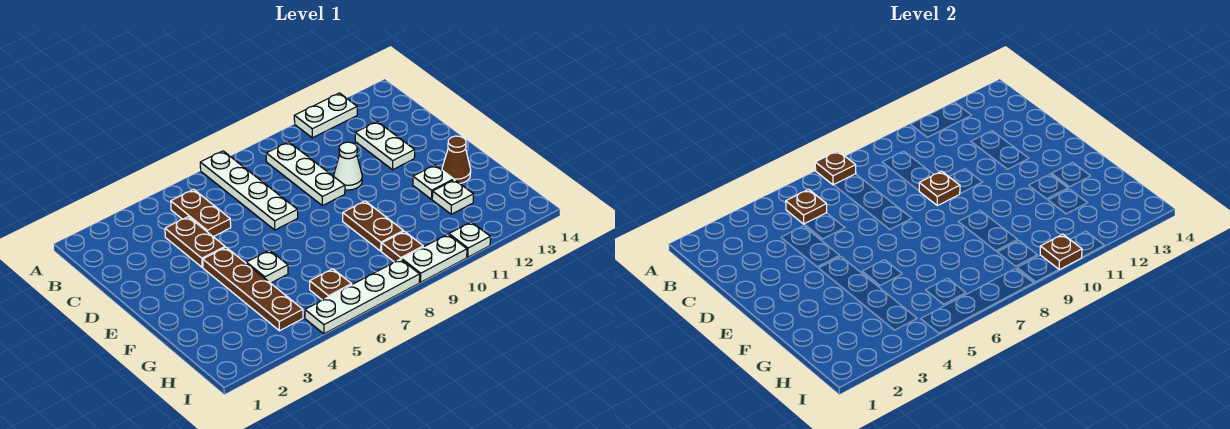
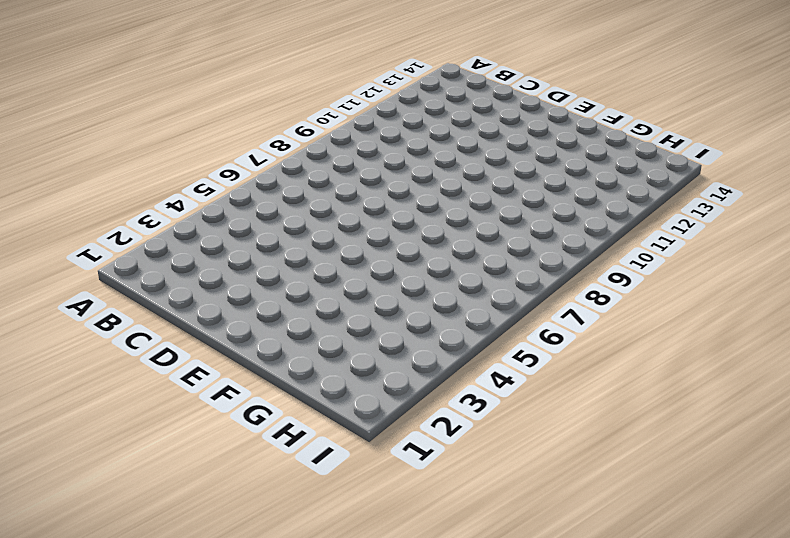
none -> white plate A7:D7 level 1
none -> white plate A11:A12 level 1
none -> brown plate B5:C5 level 1

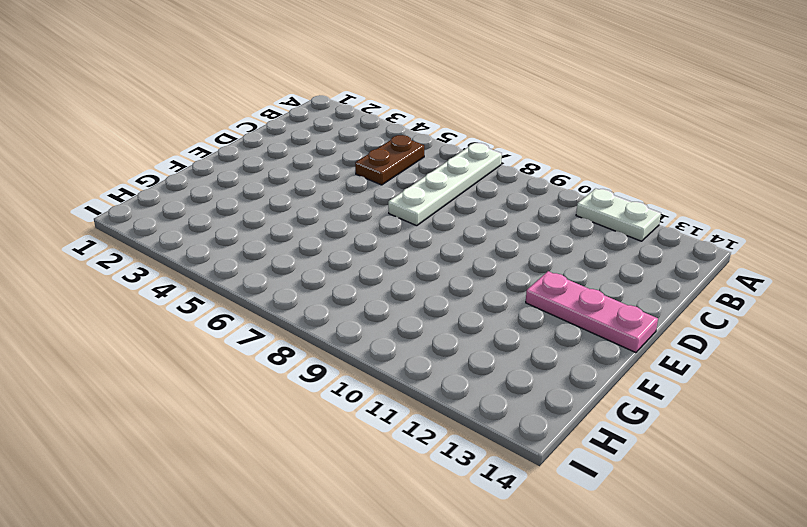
pink plate E12:E14 level 1 -> none
none -> white plate B9:D9 level 1
none -> brown plate C4:D4 level 1
none -> white plate C12:D12 level 1

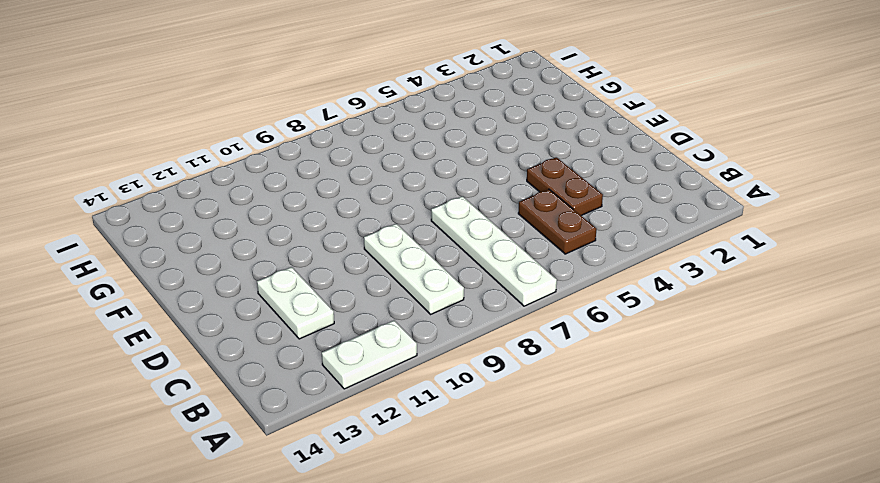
none -> white cone D10 level 1
none -> brown plate E4:H4 level 1
none -> white plate F5 level 1

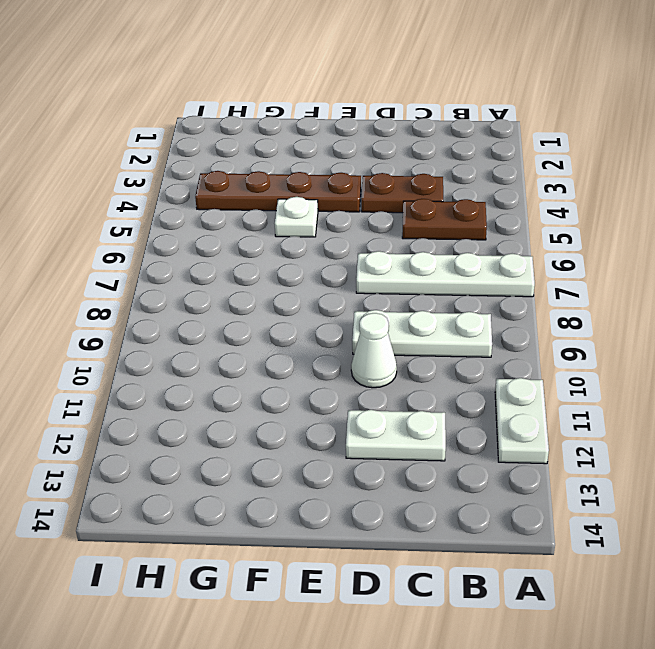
none -> brown plate F9:G9 level 1
none -> white plate F12 level 1
none -> brown cone F13 level 1

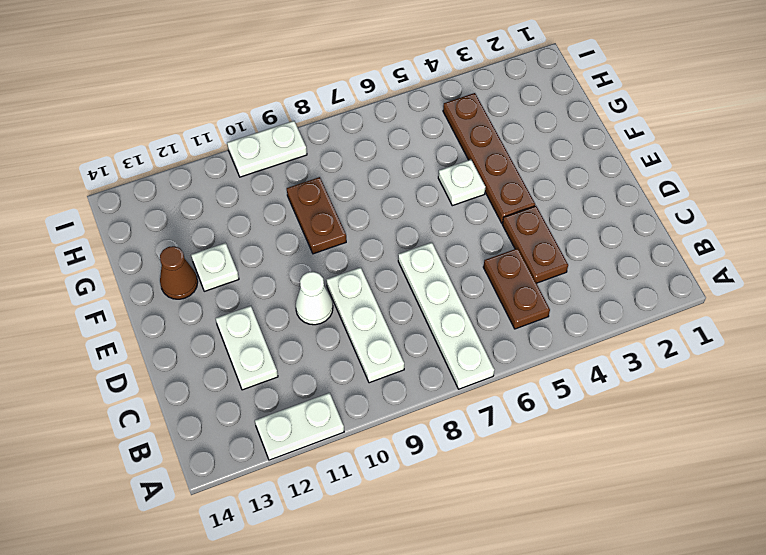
none -> white plate G12 level 1
none -> brown plate H6 level 1
none -> brown plate H9 level 1

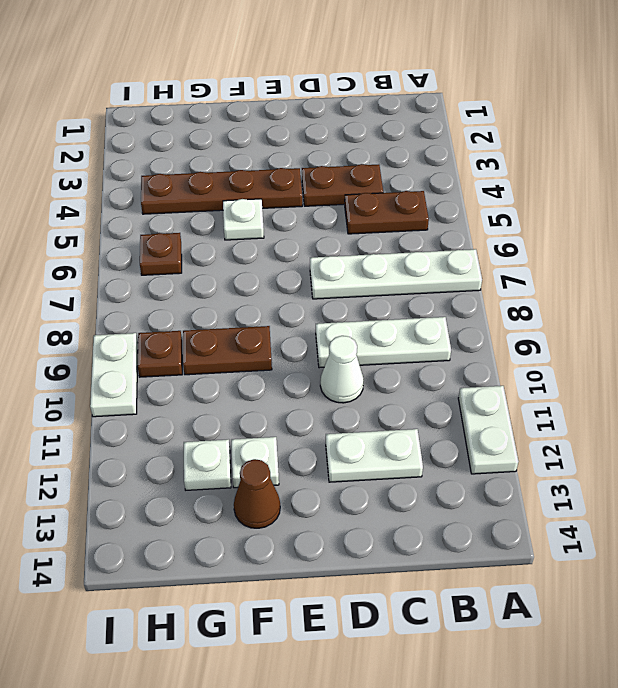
none -> white plate I5:I8 level 1
none -> white plate I11 level 1
none -> brown plate A7 level 2

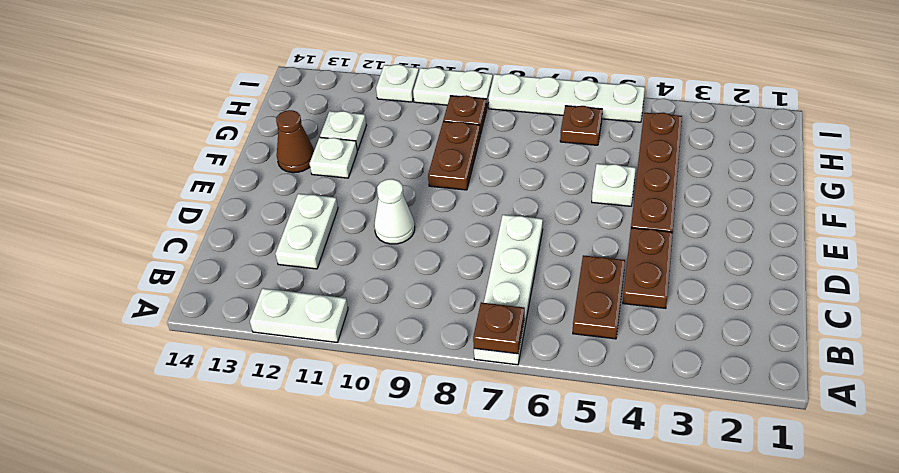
none -> white plate B9:D9 level 1
none -> brown plate B5 level 2
none -> brown plate D9 level 2

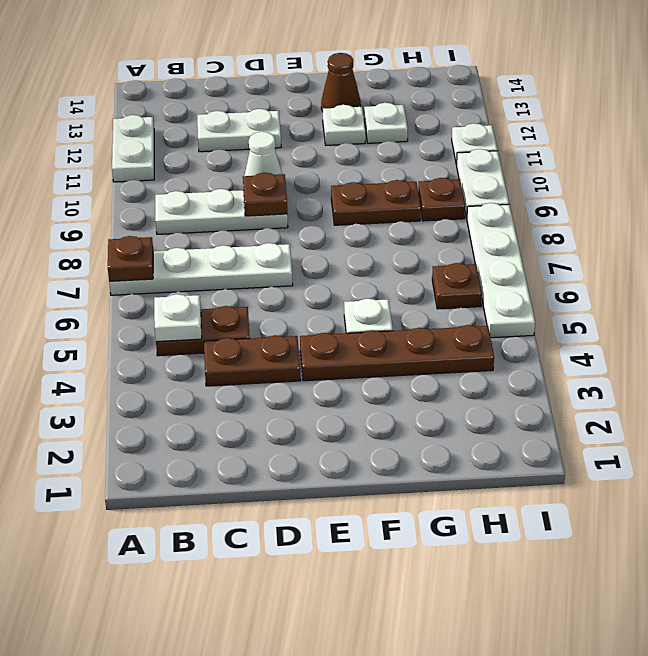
white plate B5 level 2 -> brown plate B5 level 2
none -> brown plate I10 level 2

